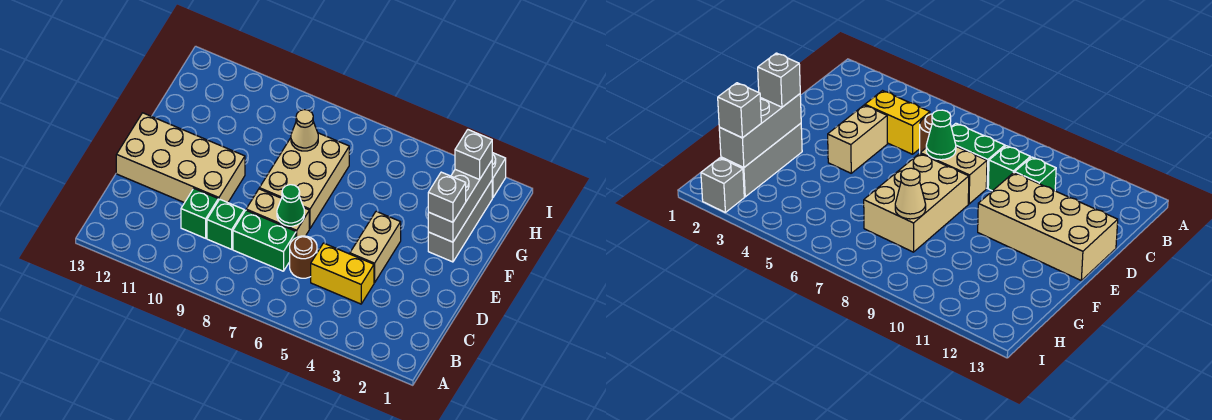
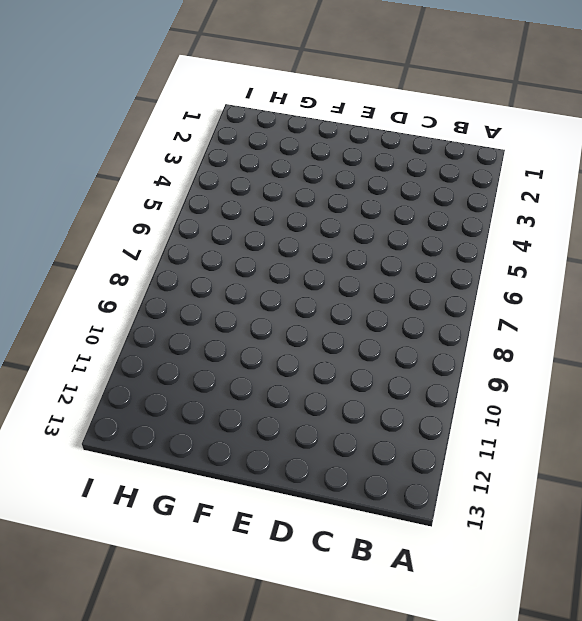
none -> yellow brick C4:C5 level 1
none -> brown round brick C6 level 1
none -> green brick C7:C8 level 1

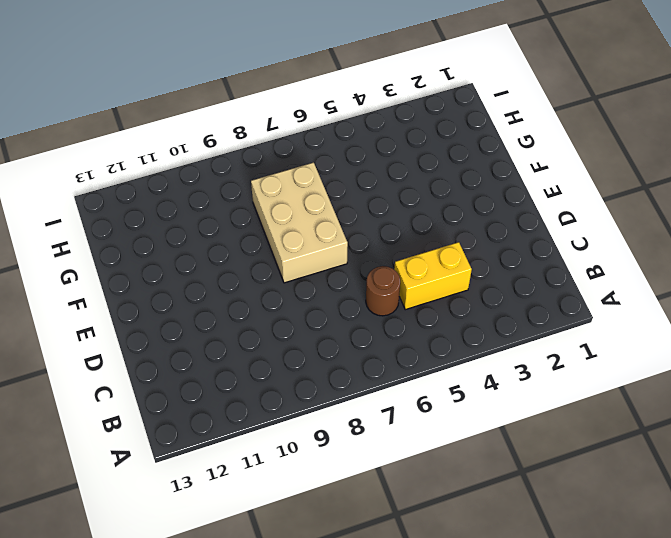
none -> green brick C7:C8 level 1
none -> green brick C9 level 1
none -> green brick C10 level 1

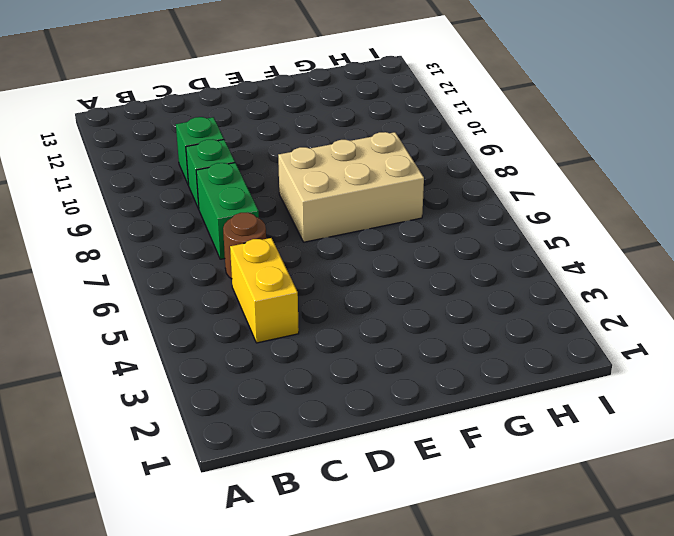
none -> tan brick D4:E4 level 1
none -> tan brick D7:D8 level 1
none -> tan brick D10:E13 level 1

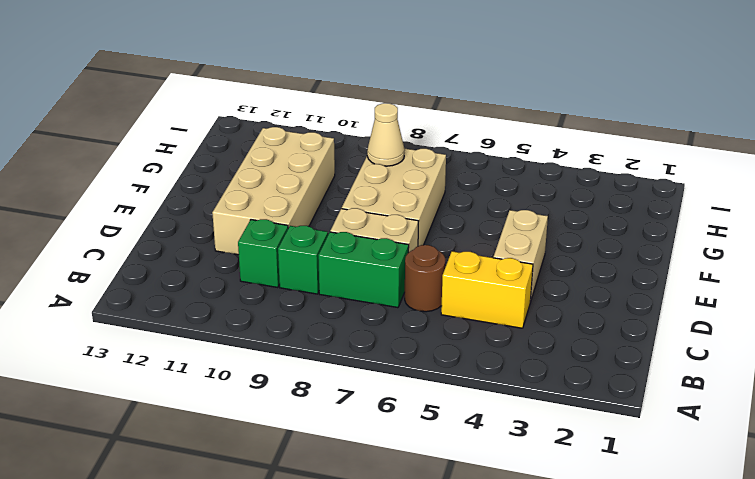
tan brick D10:G11 level 1 -> tan brick D10:E13 level 1
none -> grey brick F2:H2 level 1
none -> grey brick I2 level 1
none -> green cone D7 level 2

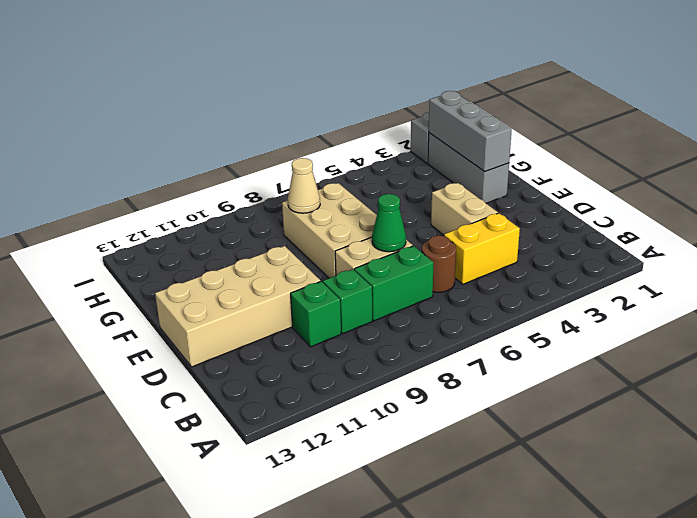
none -> grey brick F2 level 3
none -> grey brick H2 level 3

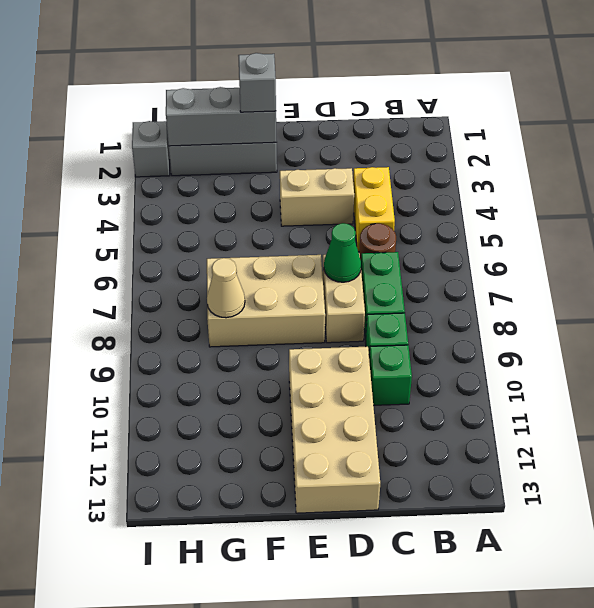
none -> grey brick H2 level 3

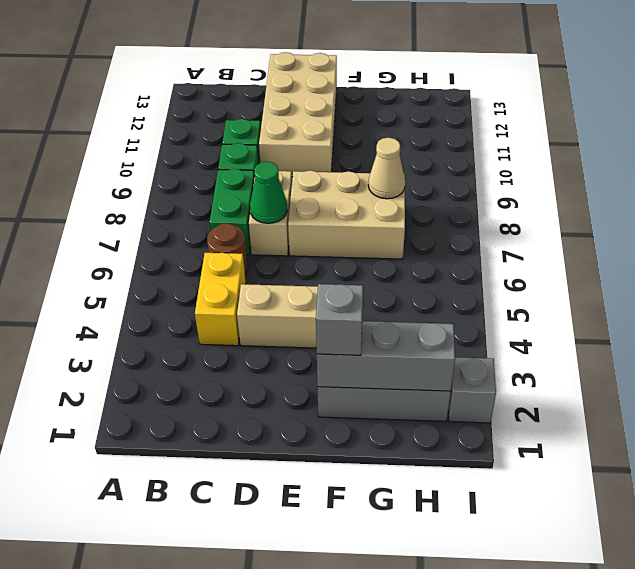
none -> grey brick H2 level 3

